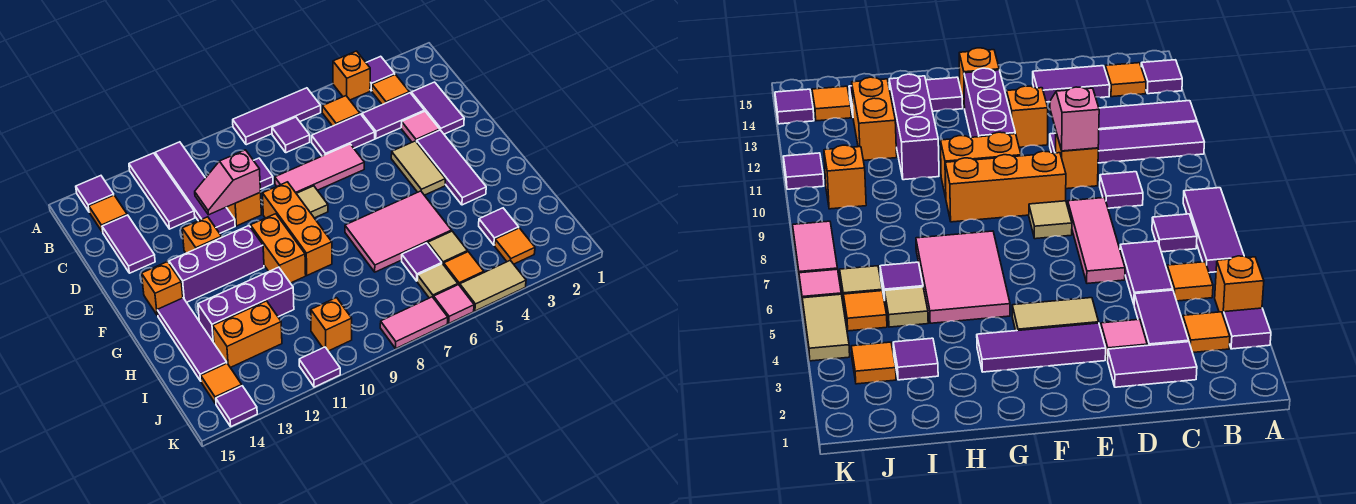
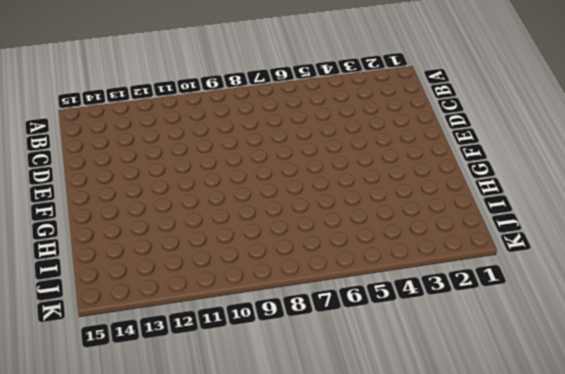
none -> purple tile A3 level 1
none -> orange brick A4 level 1
none -> purple tile A6:A8 level 1
none -> purple tile A11:D11 level 1

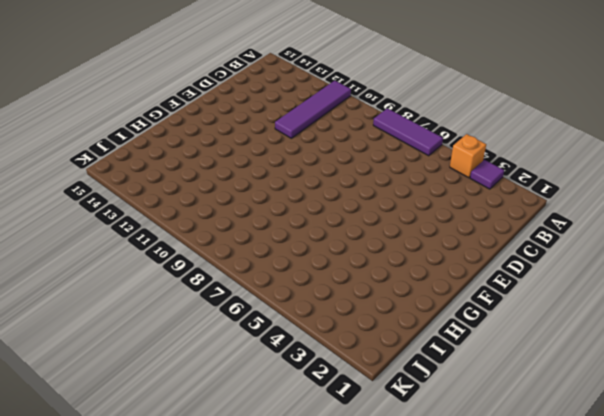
none -> purple tile A12:C12 level 1
none -> purple tile A14 level 1
none -> orange tile B3 level 1
none -> orange tile B5 level 1

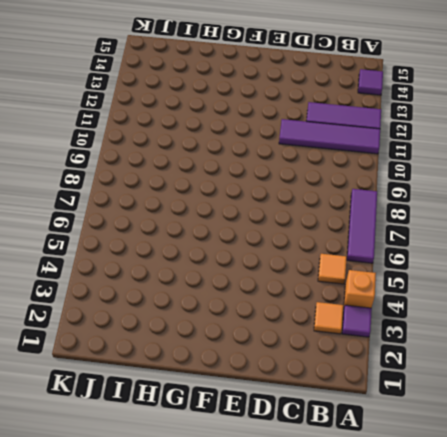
none -> purple tile B7 level 1
none -> orange tile B14 level 1
none -> purple tile C2:D2 level 1
none -> purple tile C3:C4 level 1

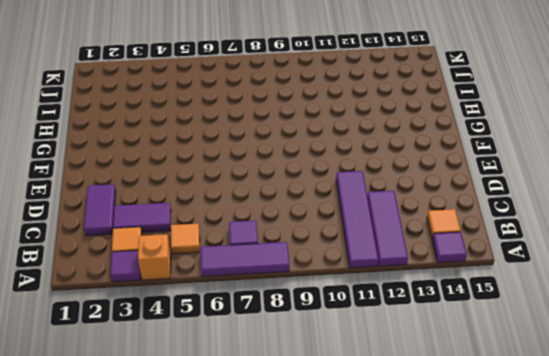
none -> purple tile C5:C6 level 1
none -> purple tile C9 level 1
none -> purple tile C14:D14 level 1
none -> pink tile D3 level 1

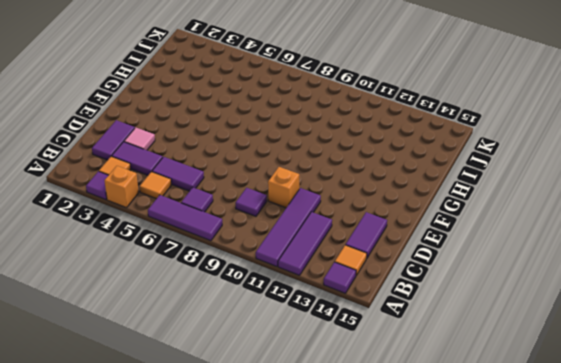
none -> pink tile D6:D8 level 1
none -> purple tile E3:G3 level 1
none -> tan tile E4:F4 level 1
none -> tan tile E8 level 1

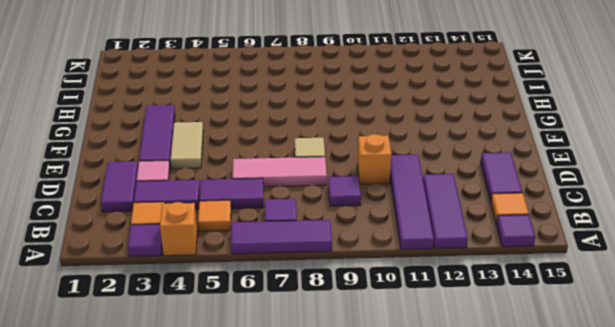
none -> orange brick E9:G9 level 1
none -> orange brick E12 level 1
none -> orange brick F10:G10 level 1
none -> purple brick F11:F13 level 1

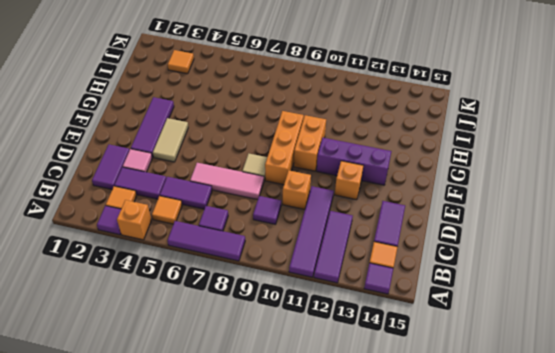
none -> orange brick F14 level 1
none -> pink tile G5:H7 level 1
none -> purple tile G14:I14 level 1
none -> purple brick H11:H13 level 1

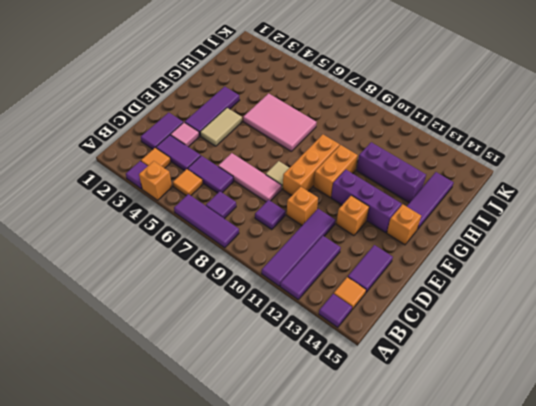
none -> purple tile I3 level 1
none -> tan tile I5 level 1
none -> purple tile I6 level 1
none -> orange brick I12:I13 level 1

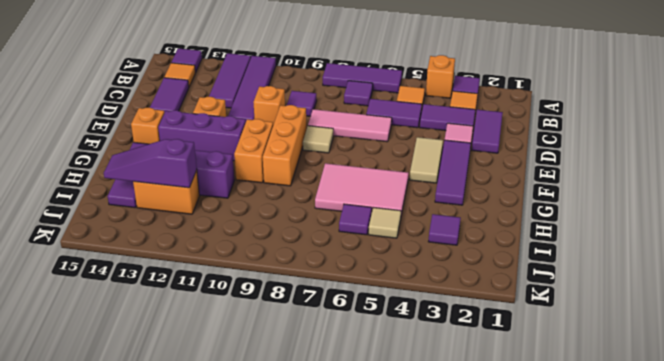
purple slope I12:I14 level 2 top 12 -> none
none -> orange tile J3 level 1
none -> orange tile J5 level 1
none -> tan tile J6 level 1
none -> orange brick J10 level 1

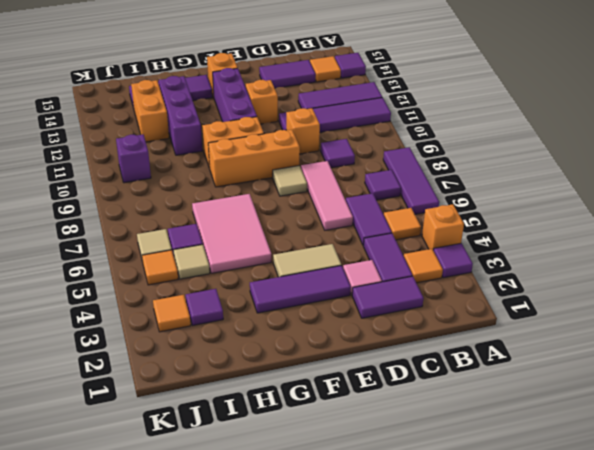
purple brick J10 level 1 -> orange brick J10 level 1
none -> orange tile J14 level 1
none -> tan tile K4:K5 level 1
none -> pink tile K6 level 1
none -> pink tile K7:K8 level 1

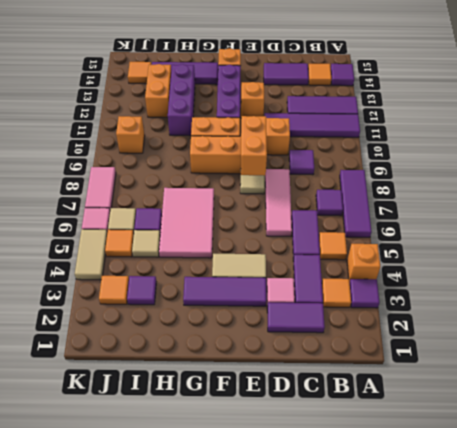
orange brick E8:E9 level 2 -> none
none -> purple tile K11 level 1
none -> purple tile K14 level 1
none -> pink slope D10:D11 level 2 top 10

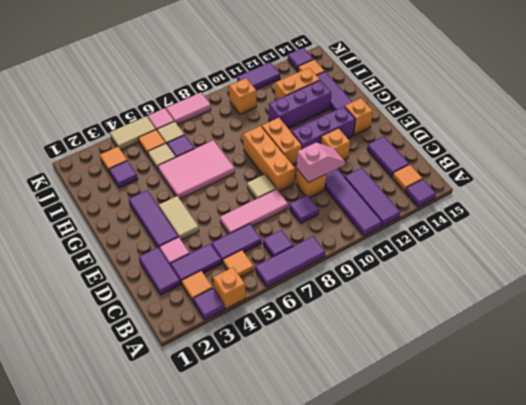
purple tile K11:K12 level 1 -> purple tile K11 level 1

